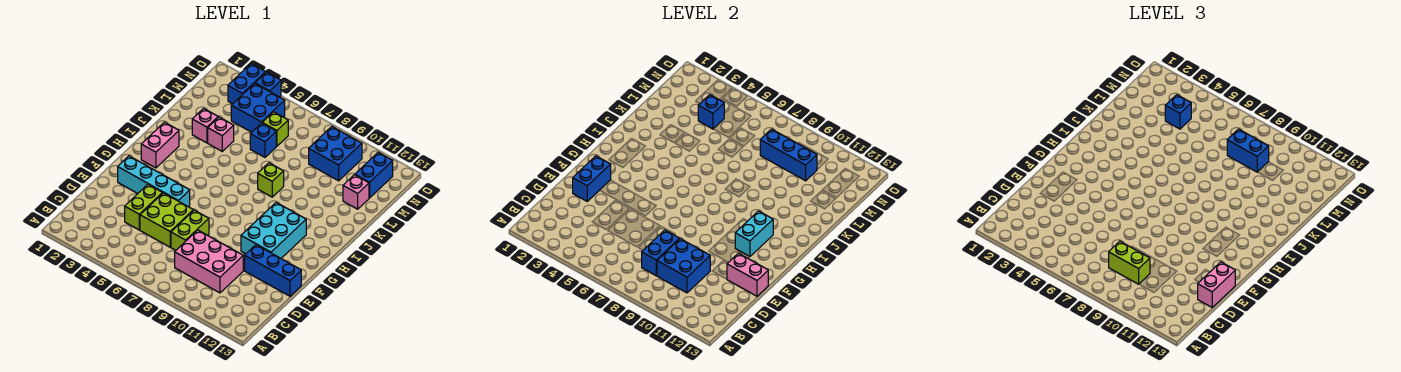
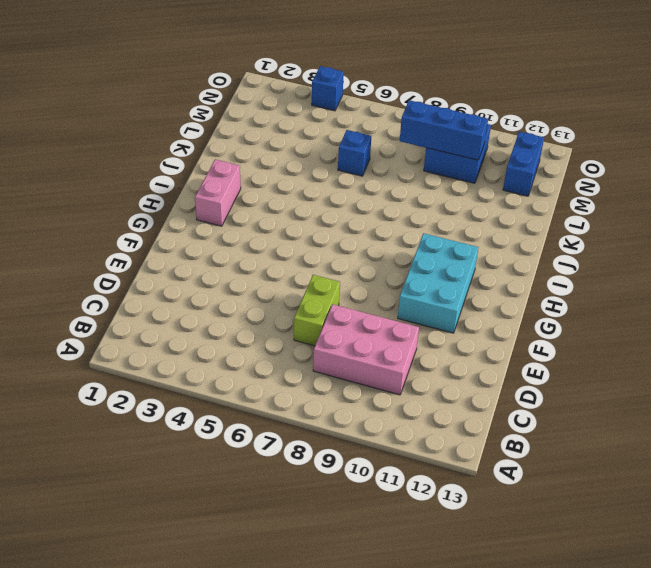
none -> lime brick D4:E4 level 1
none -> lime brick D5:E6 level 1
none -> blue brick E11:E13 level 1
none -> cyan brick F2:F5 level 1

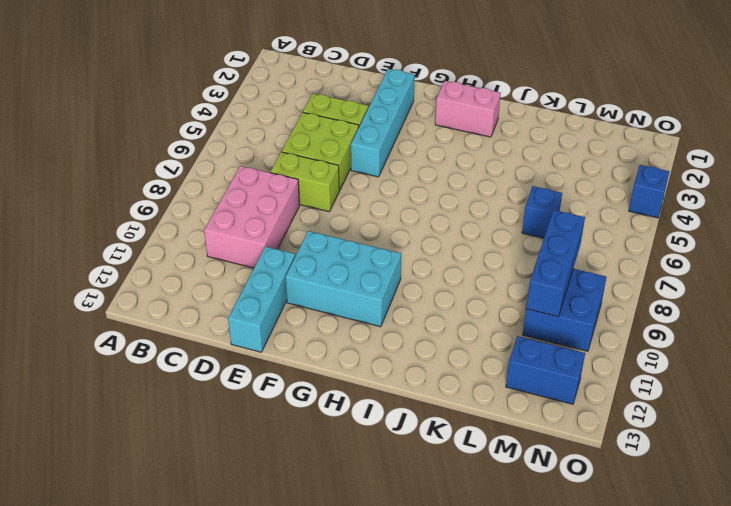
cyan brick E11:E13 level 1 -> blue brick E11:E13 level 1
none -> lime brick J8 level 1
none -> pink brick K3 level 1
none -> pink brick K4 level 1
none -> pink brick L12 level 1

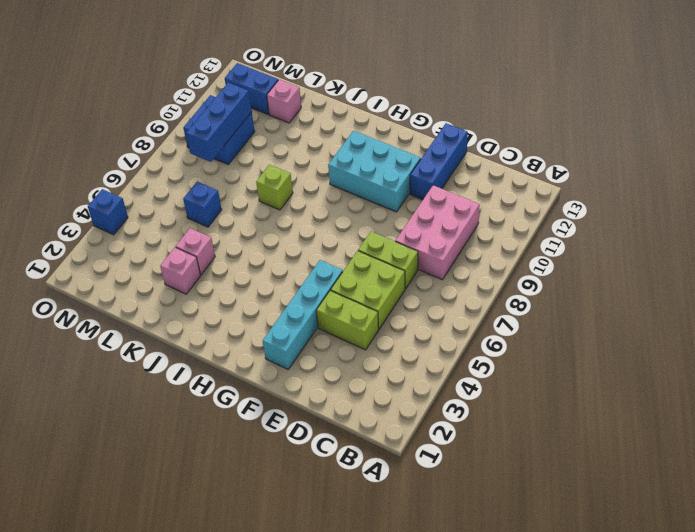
none -> pink brick H2:I2 level 1
none -> blue brick M4:N5 level 1
none -> lime brick M6 level 1
none -> blue brick N3:O3 level 1

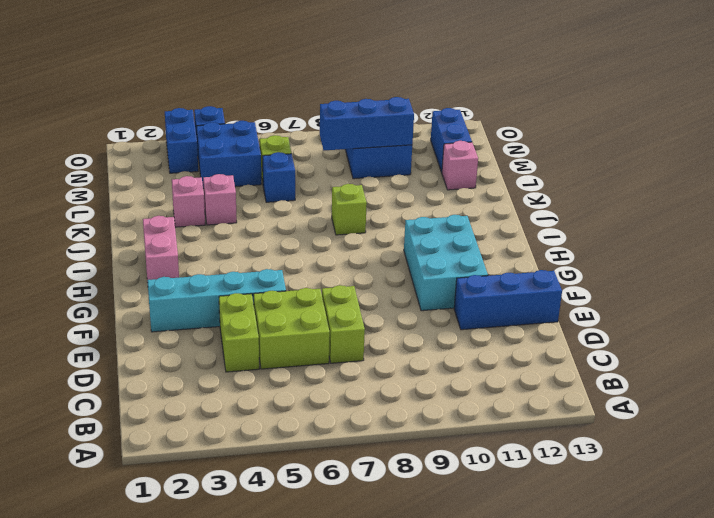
none -> pink brick C8:D10 level 1
none -> blue brick C8:D8 level 2
none -> blue brick C9:D10 level 2
none -> blue brick E2:F2 level 2

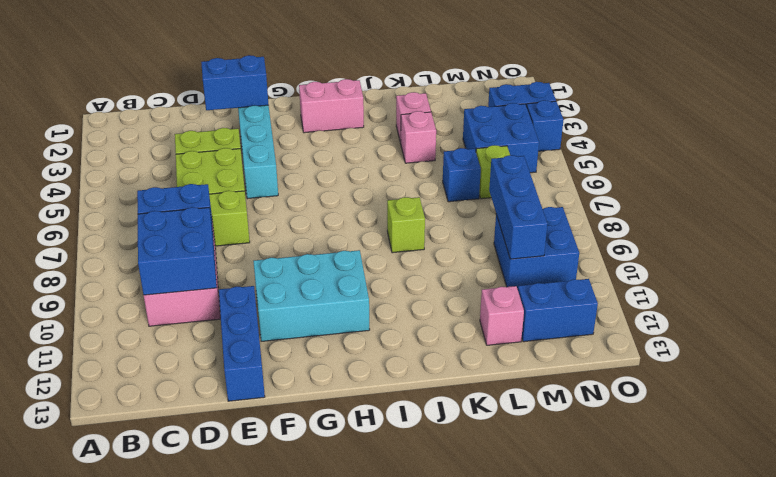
none -> pink brick E12:E13 level 2
none -> cyan brick G11:H11 level 2
none -> blue brick M4 level 2
none -> lime brick C8:C9 level 3

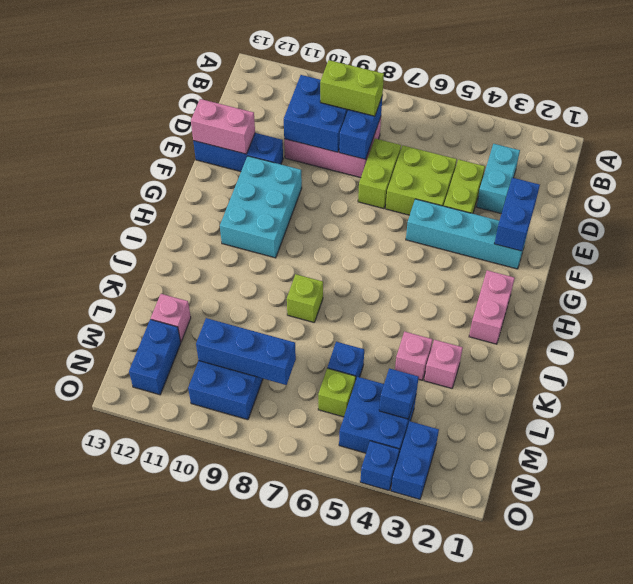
cyan brick C3:D3 level 1 -> cyan brick G11:H11 level 2
none -> pink brick D13:E13 level 3
none -> blue brick M4 level 3
none -> blue brick M8:M9 level 3

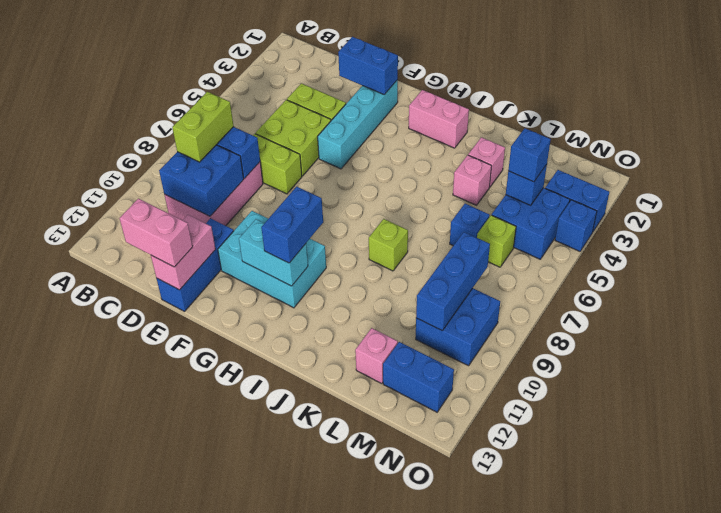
blue brick H10:H11 level 3 -> blue brick M8:M9 level 3

